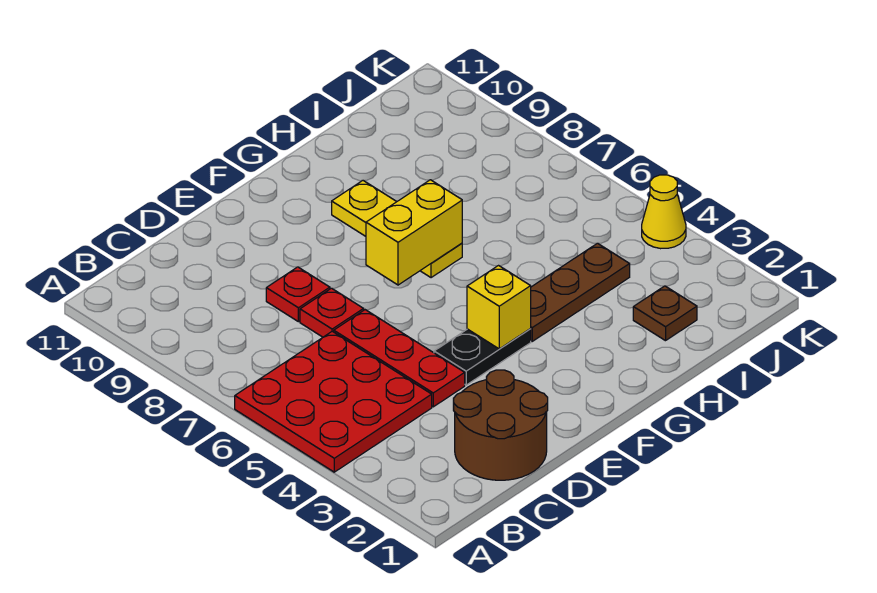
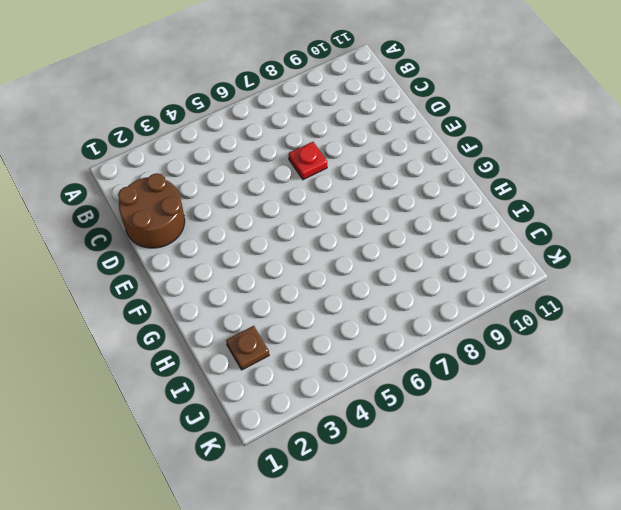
none -> red plate A4:C6 level 1
none -> red plate D4:D6 level 1
none -> red plate D8 level 1

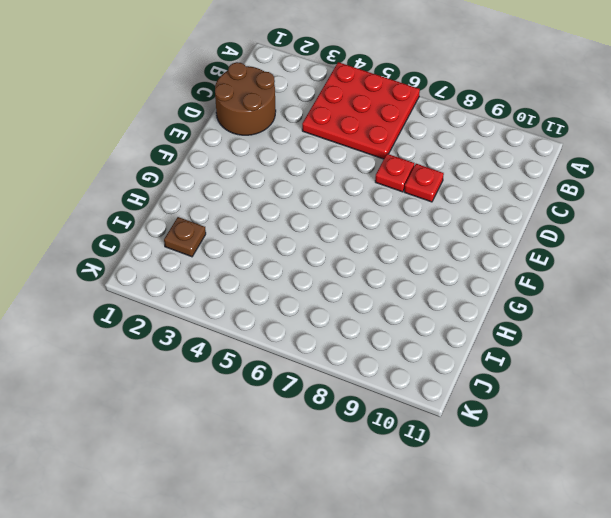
none -> red plate D4:D6 level 1
none -> black plate E4:F4 level 1
none -> brown plate G4:I4 level 1

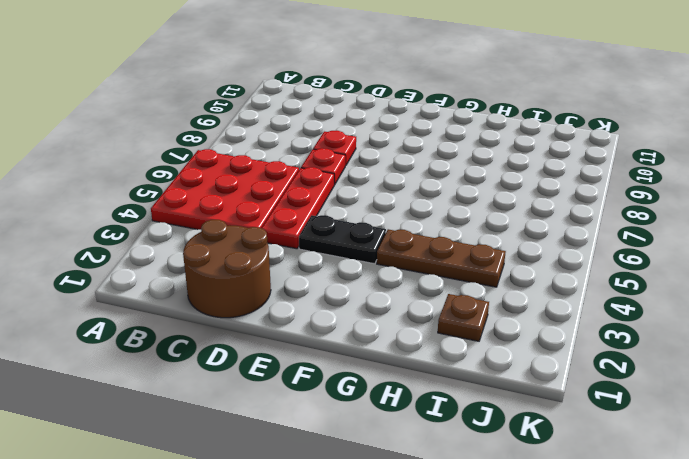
none -> yellow plate G7:G9 level 1
none -> yellow cone K4 level 1
none -> yellow brick F4 level 2

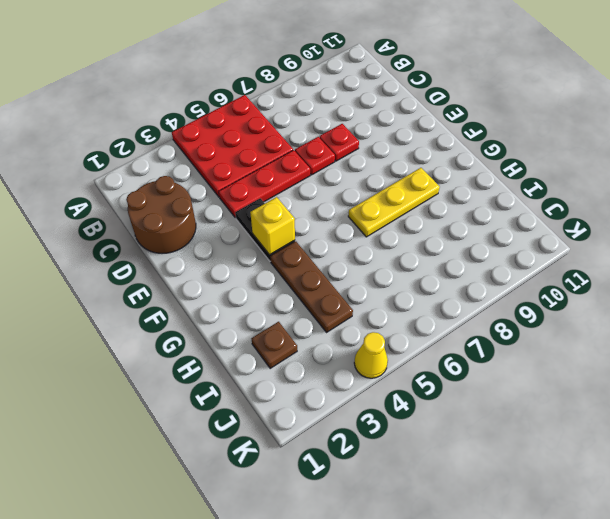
none -> yellow brick F7:G7 level 2

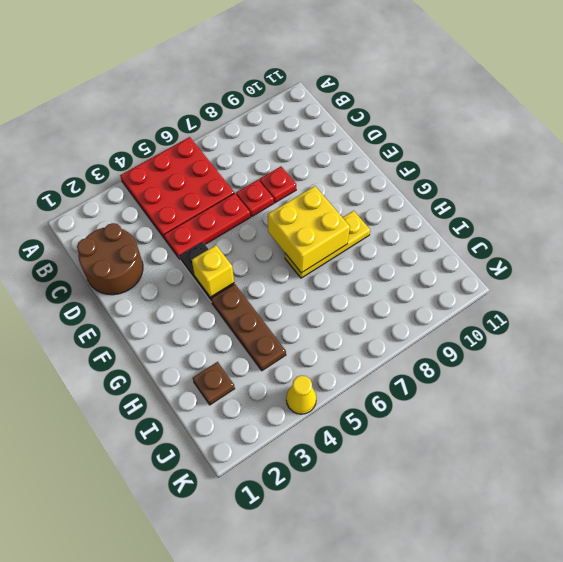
yellow brick F7:G8 level 2 -> yellow brick F7:G7 level 2

